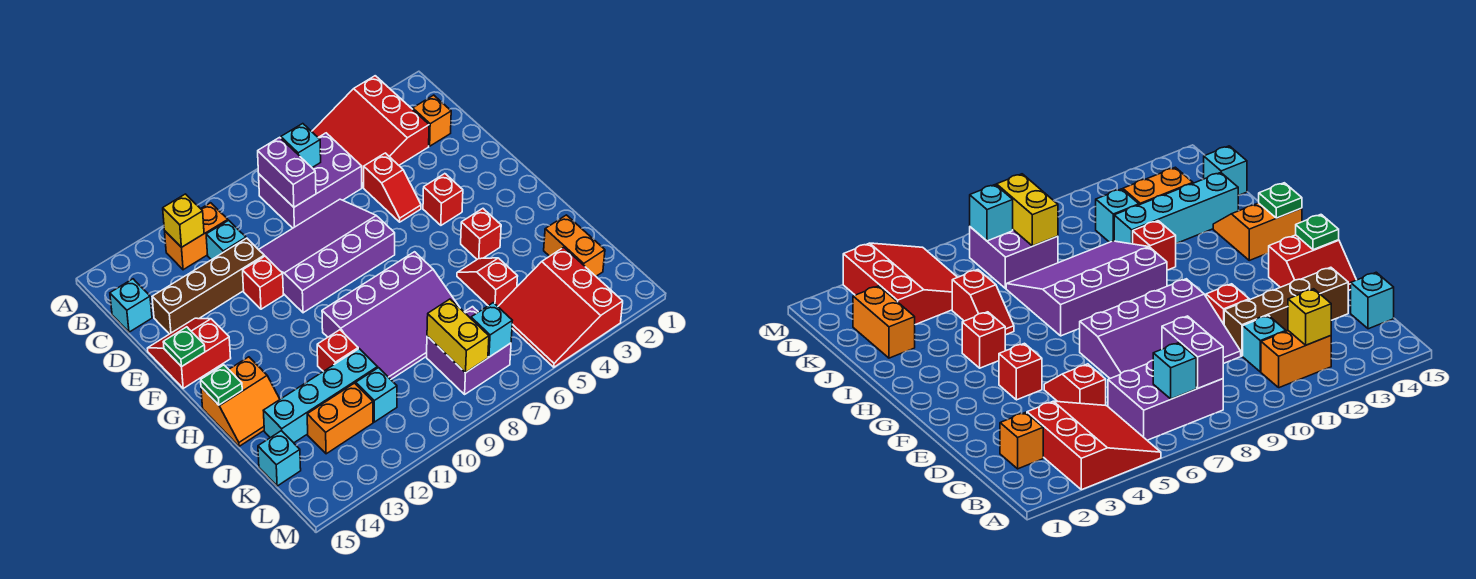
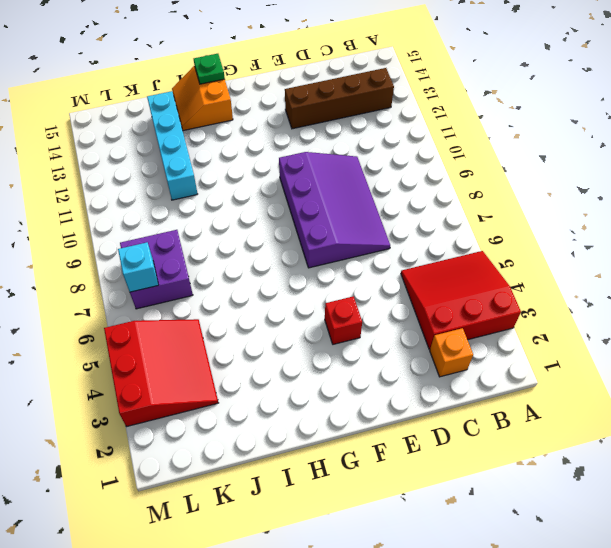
brown brick B13:E13 level 1 -> brown brick D11:D14 level 1
red slope K3:M5 level 1 top M -> red slope K3:M5 level 1 top 3
none -> purple brick B6:C8 level 1
none -> orange brick B11:B12 level 1
none -> cyan brick C11 level 1
none -> cyan brick C15 level 1

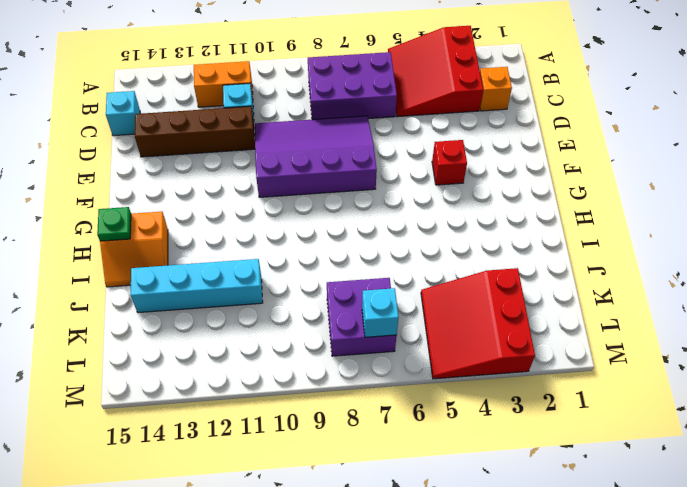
none -> red slope D5:E5 level 1 top D
none -> red brick E11 level 1
none -> red slope E14:F15 level 1 top F
none -> red brick H4 level 1

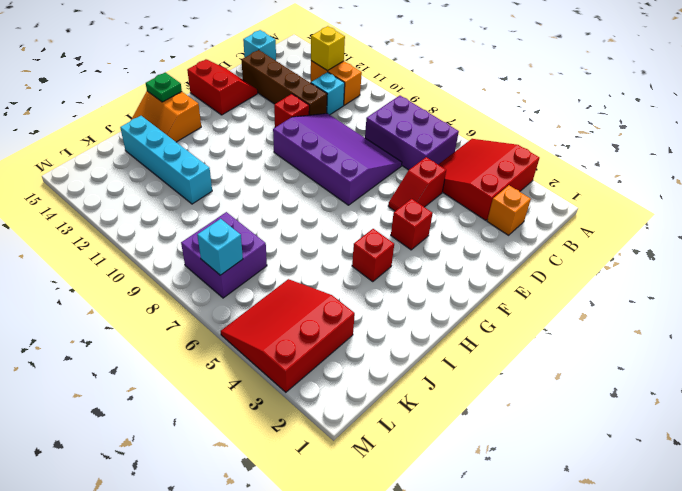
none -> purple slope H7:J10 level 1 top H
none -> red slope I5:J5 level 1 top J
none -> red brick I11 level 1
none -> orange brick J2:K2 level 1

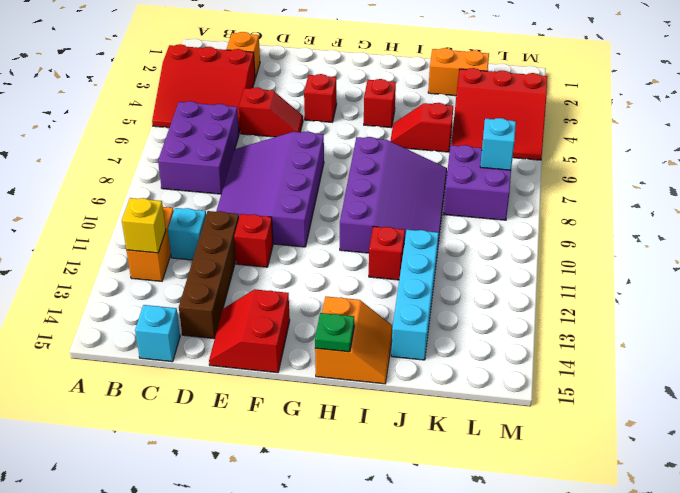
none -> cyan brick K11 level 1
none -> orange brick K12:K13 level 1
none -> cyan brick K15 level 1
none -> cyan brick B7 level 2

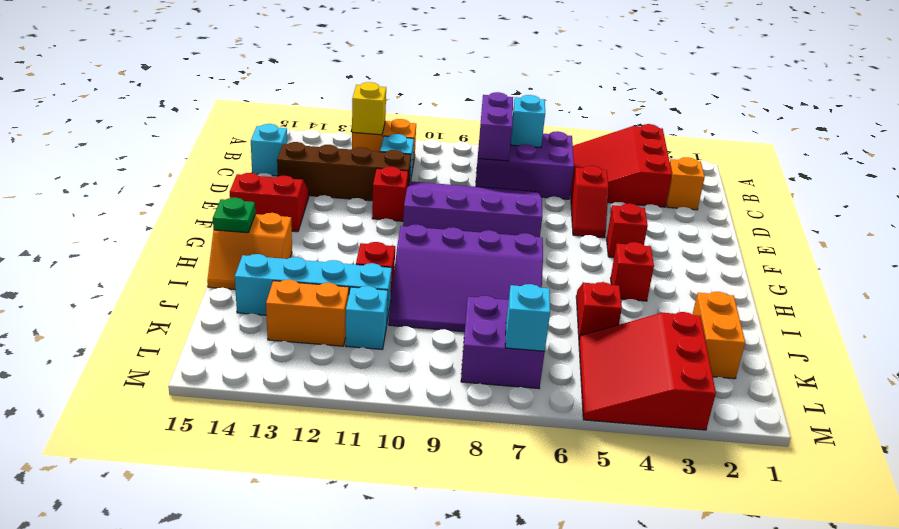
none -> cyan brick K15 level 1
none -> green plate F15 level 2
none -> yellow brick K8:L8 level 2

